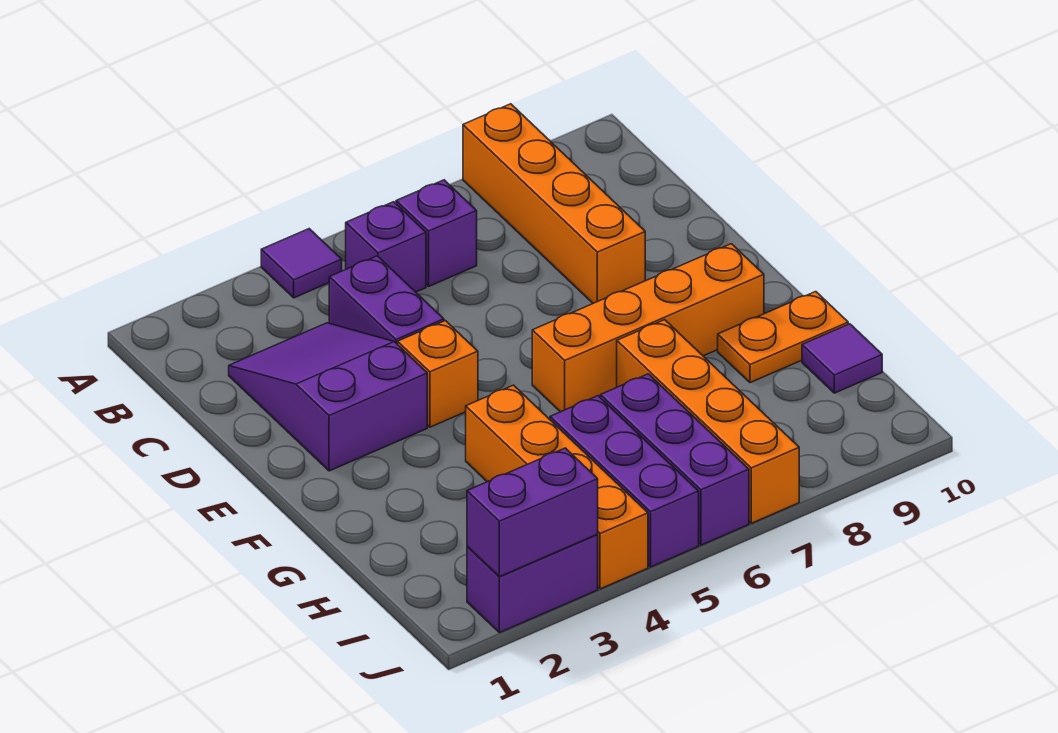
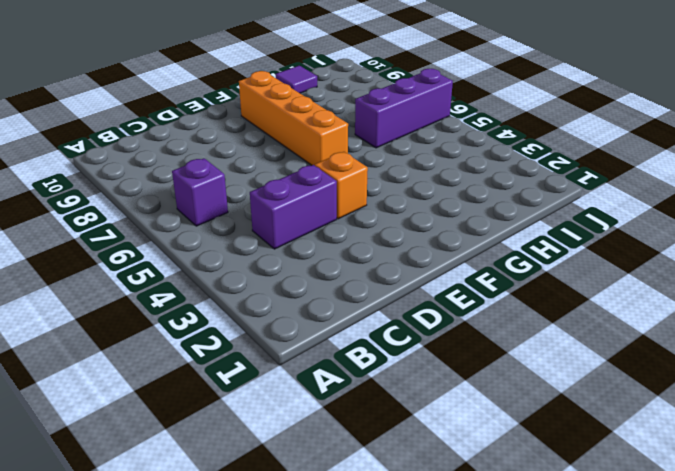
none -> purple tile A4 level 1
none -> orange brick A8:D8 level 1
none -> purple brick B5 level 1

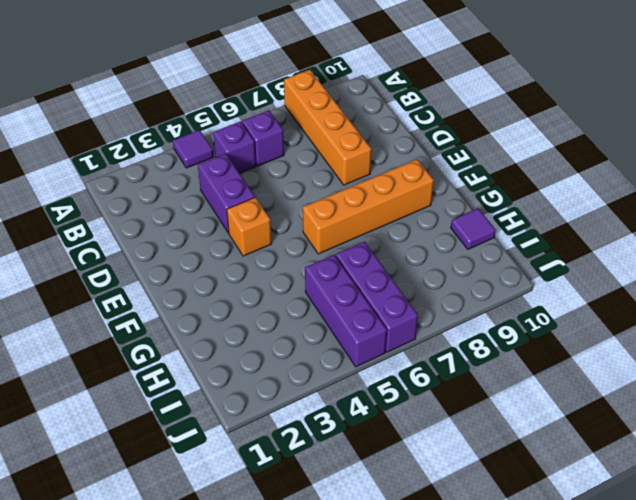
none -> purple slope C2:E3 level 1 top E
none -> orange brick G4:J4 level 1
none -> orange brick G7:J7 level 1

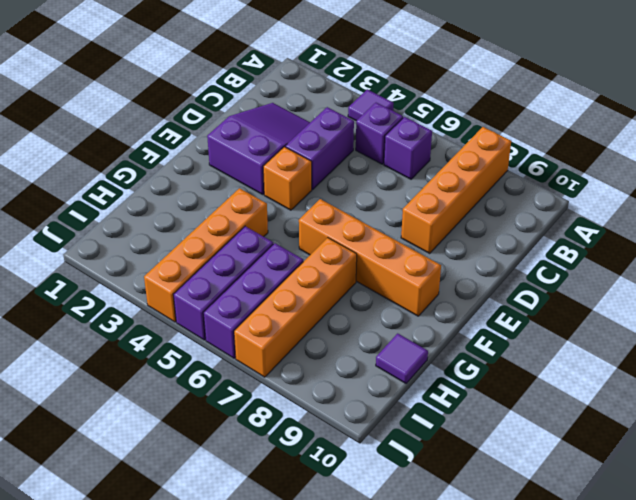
none -> orange plate G9:G10 level 1
none -> purple brick J2:J3 level 1
none -> purple brick J2:J3 level 2

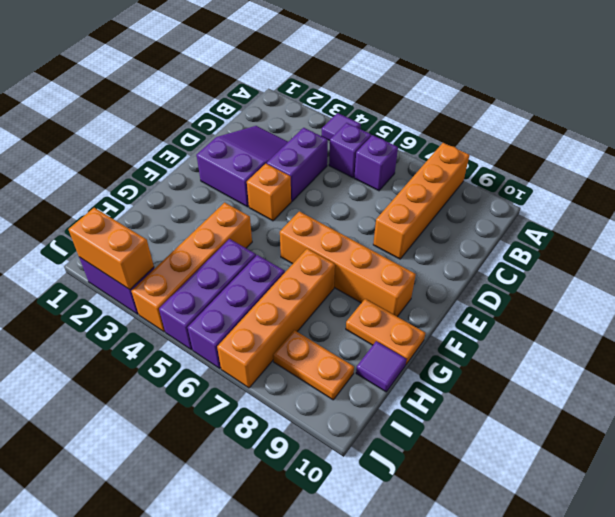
orange plate I8:I9 level 1 -> none
orange brick J2:J3 level 2 -> purple brick J2:J3 level 2

